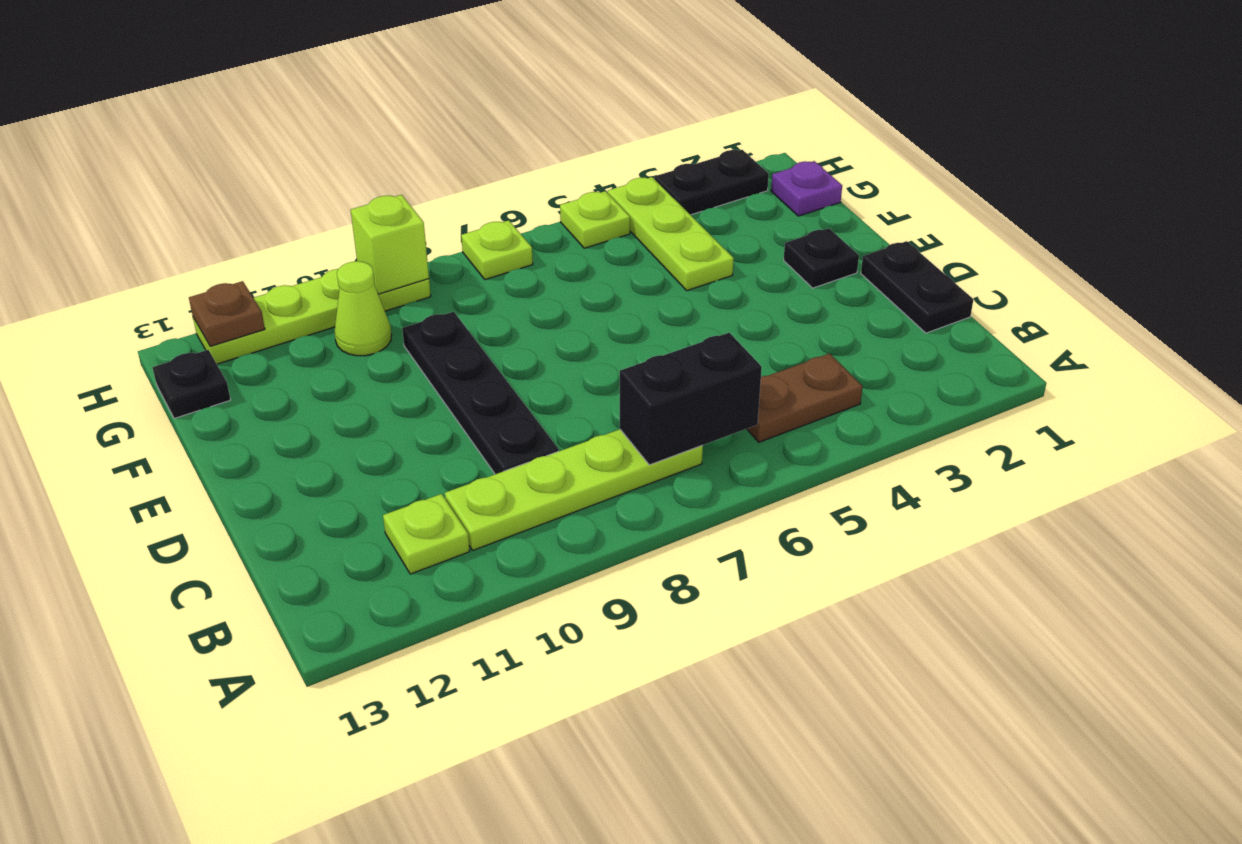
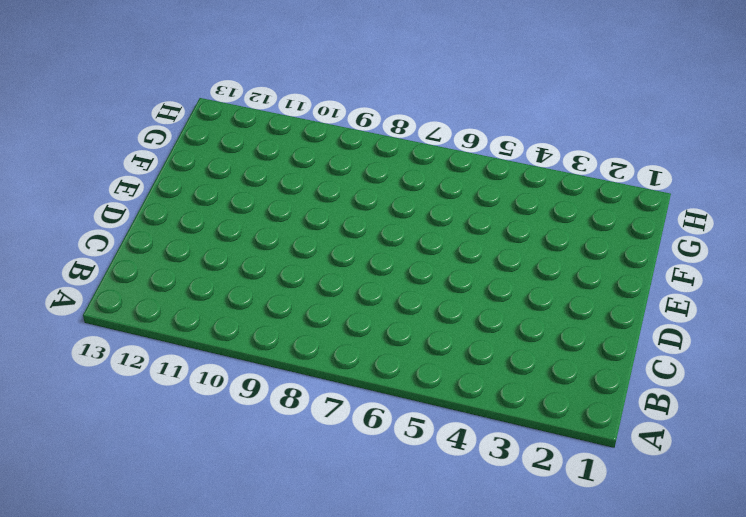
none -> brown plate B4:B5 level 1
none -> lime plate B7:B10 level 1
none -> lime plate B11 level 1

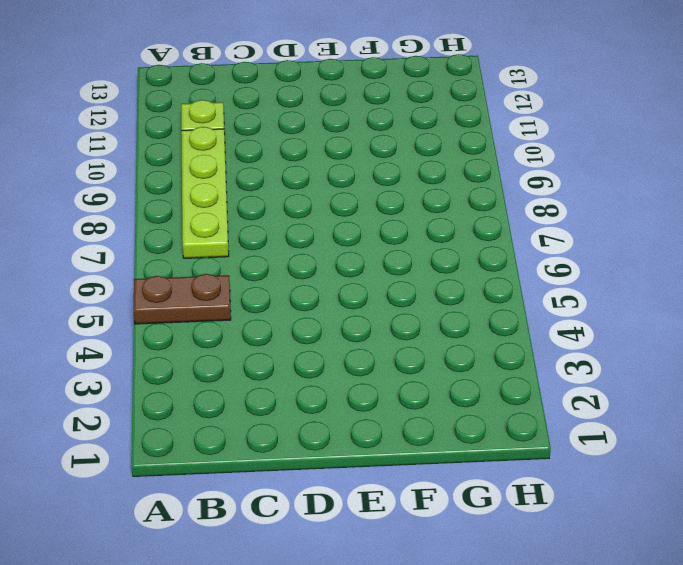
brown plate A5:B5 level 1 -> brown plate B4:B5 level 1
none -> black plate C1:D1 level 1
none -> black plate C9:F9 level 1
none -> black plate E2 level 1

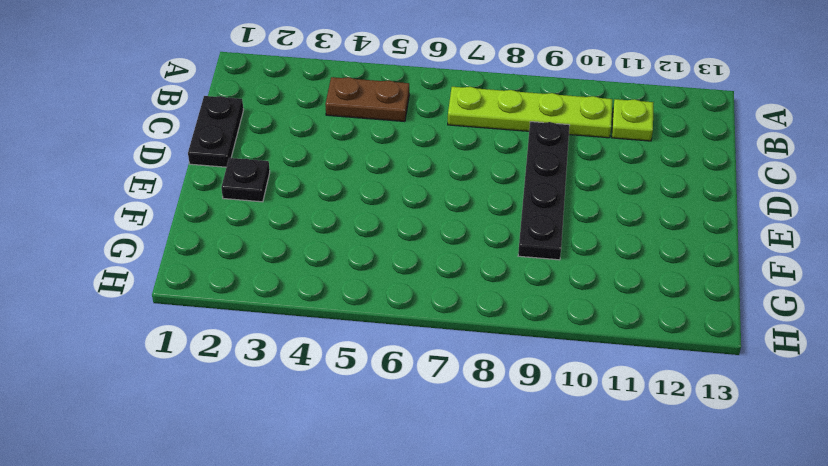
none -> lime plate F4:H4 level 1
none -> purple plate G1 level 1
none -> lime cone G10 level 1

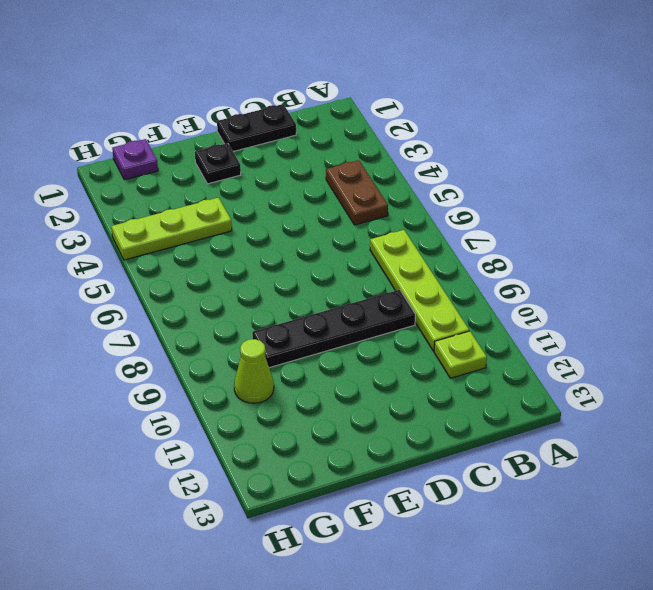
none -> black plate G13 level 1
none -> black plate H2:H3 level 1
none -> lime plate H5 level 1

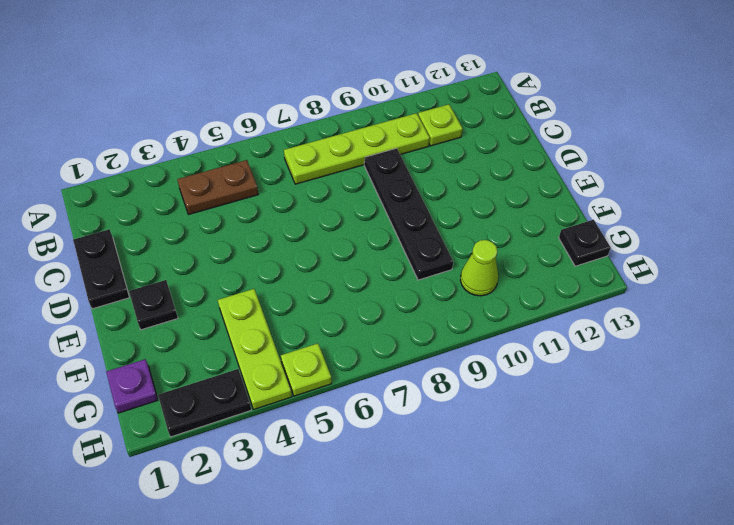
none -> lime plate H7 level 1
none -> lime plate H9:H12 level 1
none -> black brick B6:B7 level 2

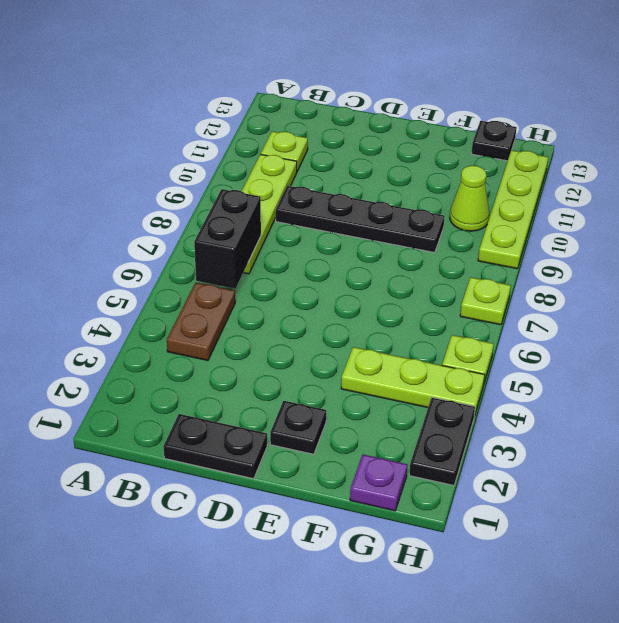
none -> lime brick H9 level 2
none -> brown plate H12 level 2

